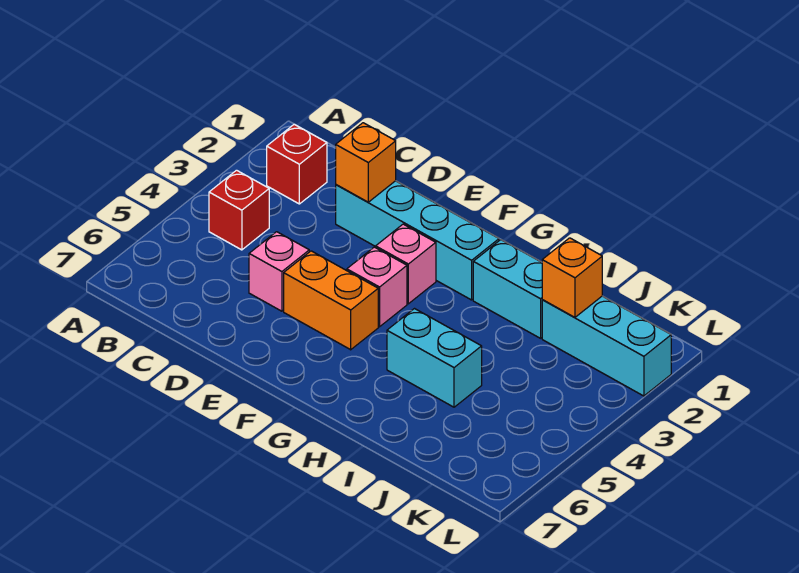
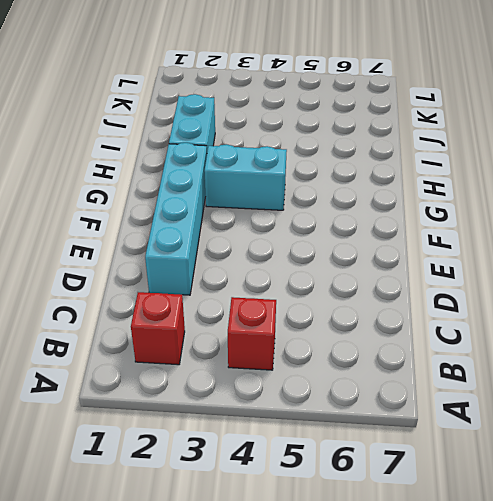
cyan brick G3:G4 level 1 -> cyan brick H5:I5 level 1
none -> pink brick D5 level 1
none -> orange brick E5:F5 level 1
none -> pink brick F3 level 1

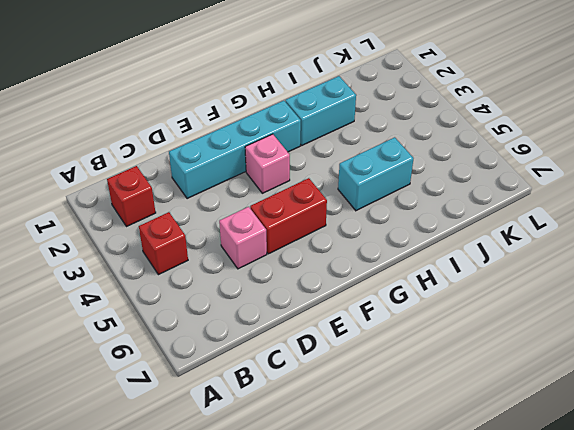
red brick E5:F5 level 1 -> orange brick E5:F5 level 1
none -> pink brick F4 level 1
none -> cyan brick J2:L2 level 1
none -> orange brick D2 level 2

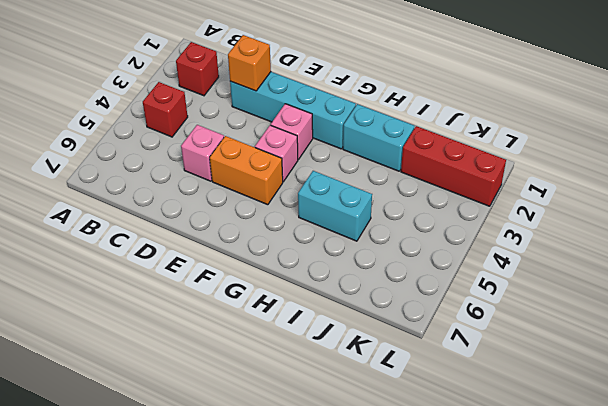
red brick J2:L2 level 1 -> cyan brick J2:L2 level 1
none -> orange brick J2 level 2

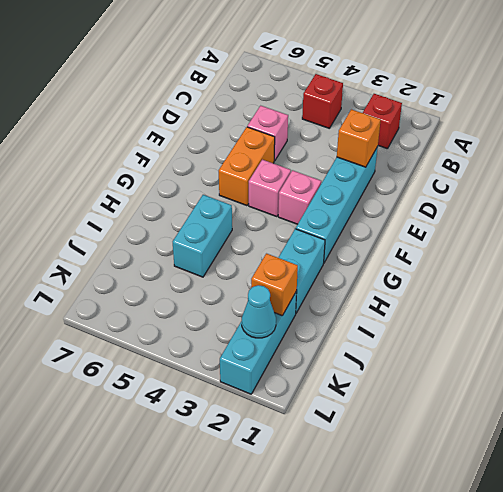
cyan cone K2 level 2 -> none

